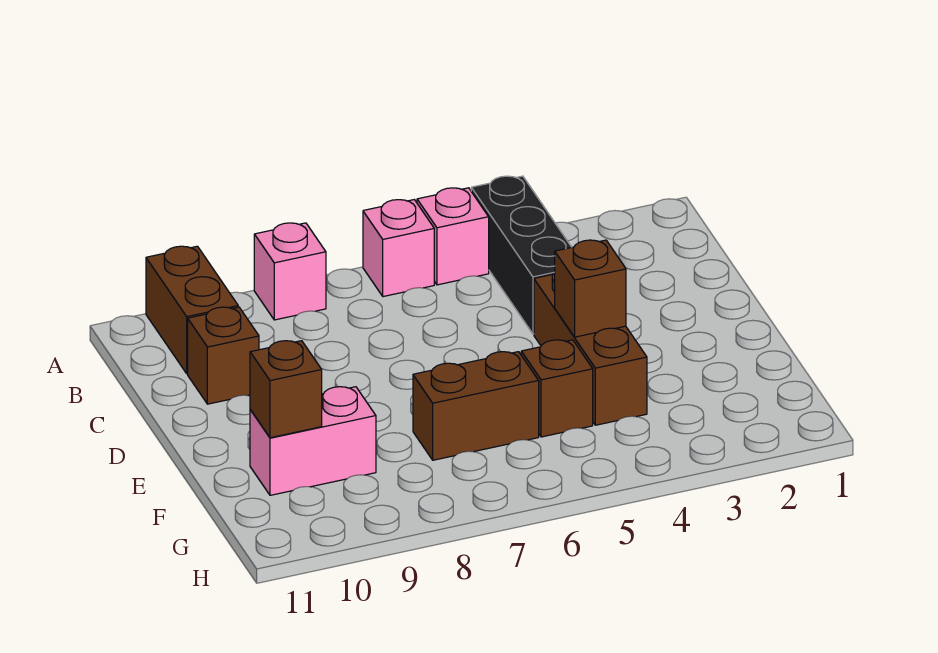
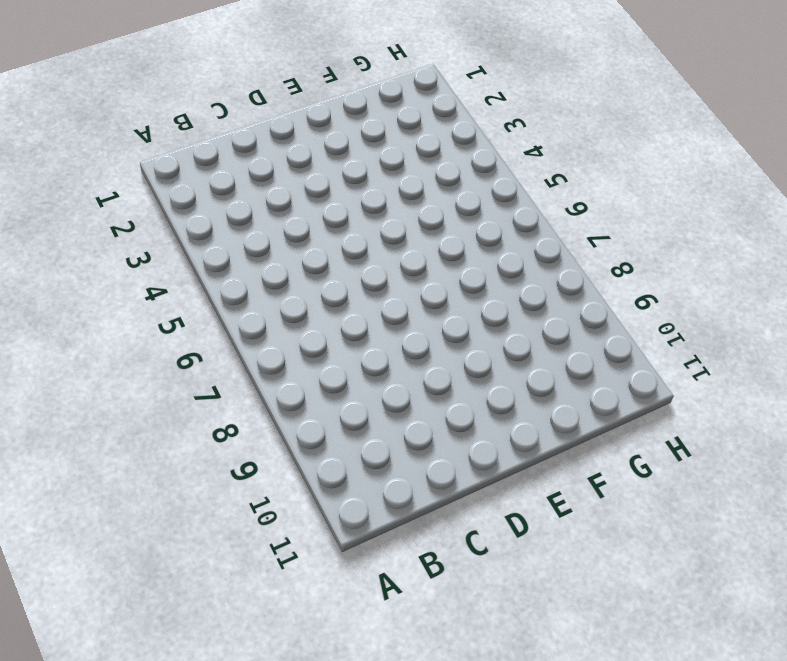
none -> black brick A4:C4 level 1
none -> pink brick A5 level 1
none -> pink brick A6 level 1

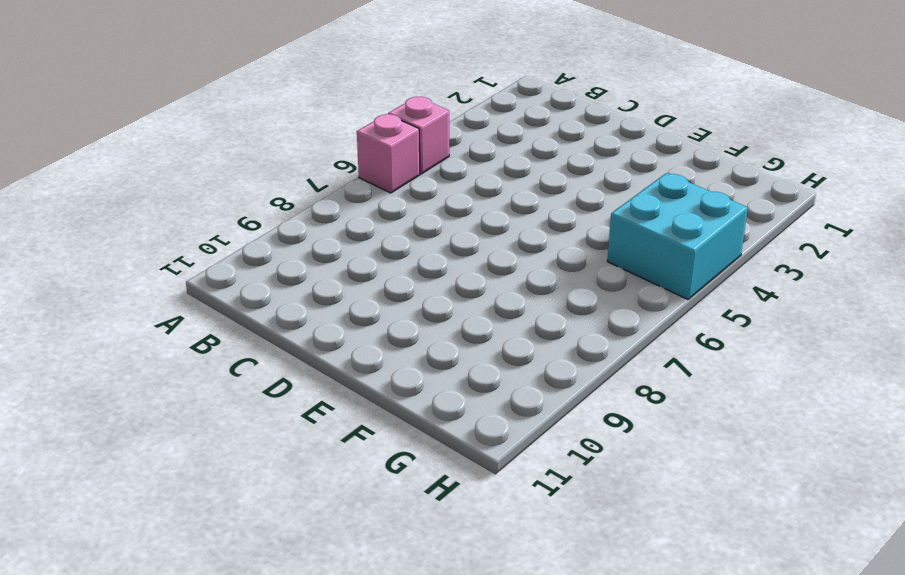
cyan brick G4:H5 level 1 -> none
none -> black brick A4:C4 level 1
none -> pink brick A8 level 1
none -> brown brick A10:B10 level 1

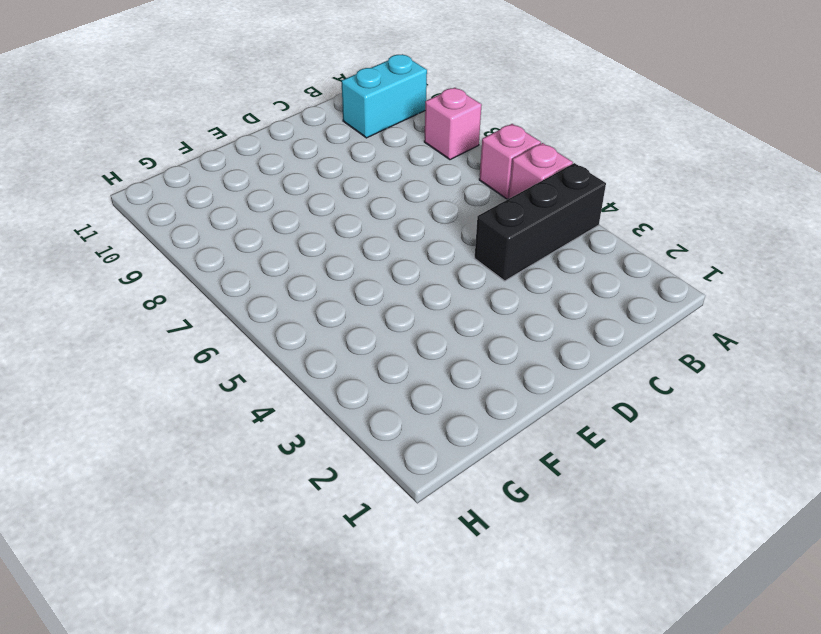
cyan brick A10:B10 level 1 -> brown brick A10:B10 level 1
none -> brown brick C10 level 1
none -> brown brick D4:F4 level 1
none -> brown brick F5 level 1

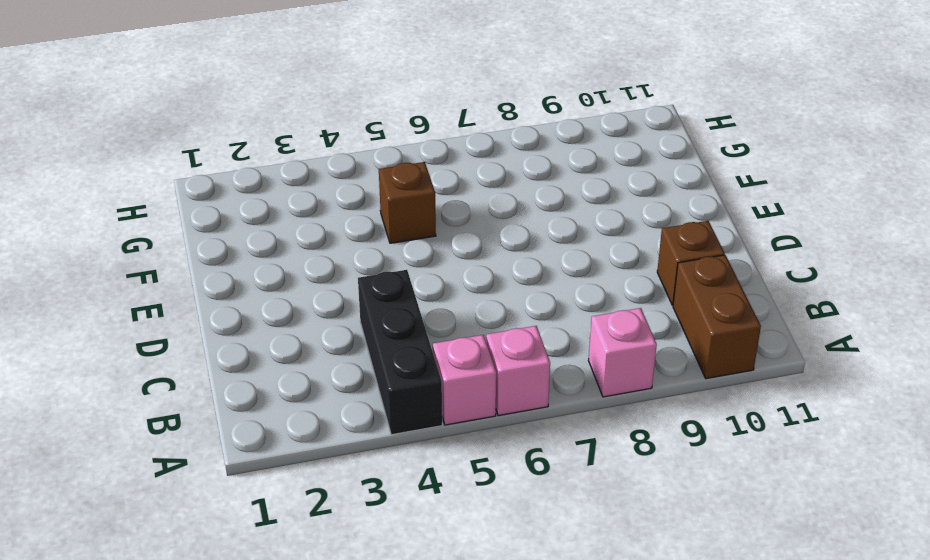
none -> brown brick D4:F4 level 1
none -> brown brick F6:F7 level 1
none -> pink brick F9:F10 level 1

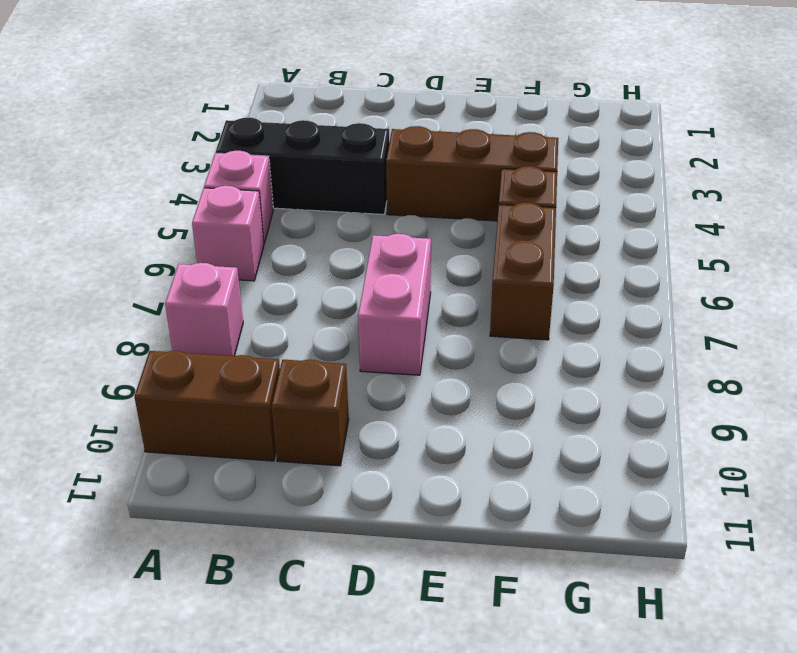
pink brick D7:D8 level 1 -> pink brick F9:F10 level 1
none -> brown brick E4 level 2
none -> brown brick F10 level 2

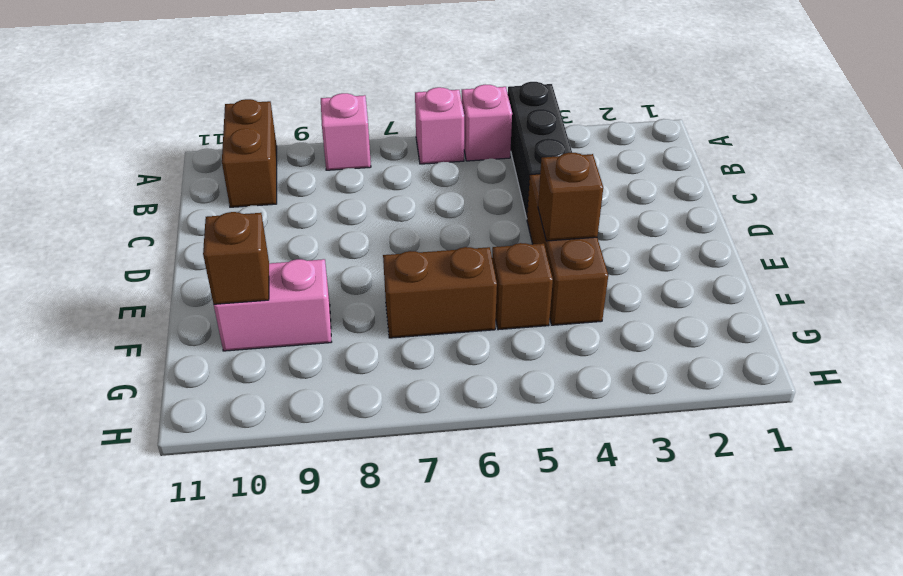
none -> brown brick C10 level 1

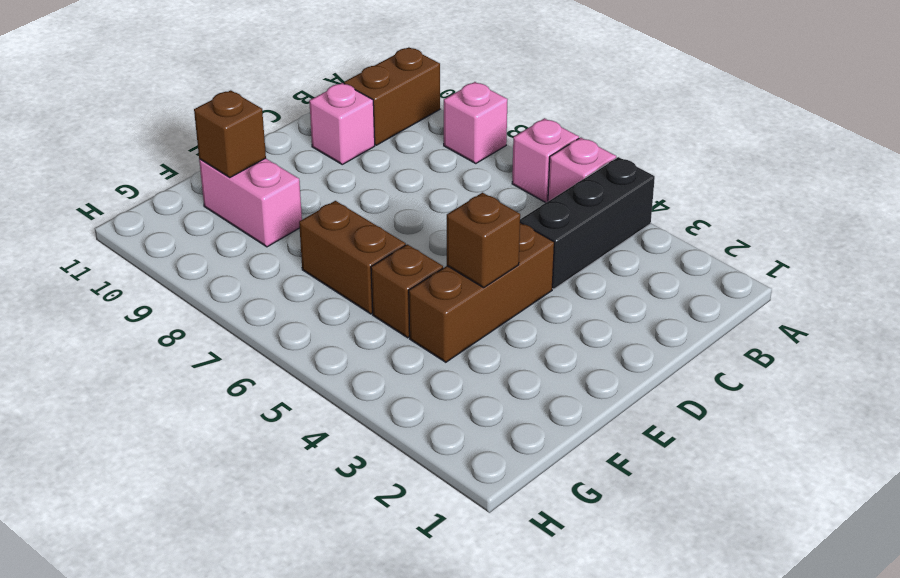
pink brick C10 level 1 -> brown brick C10 level 1

